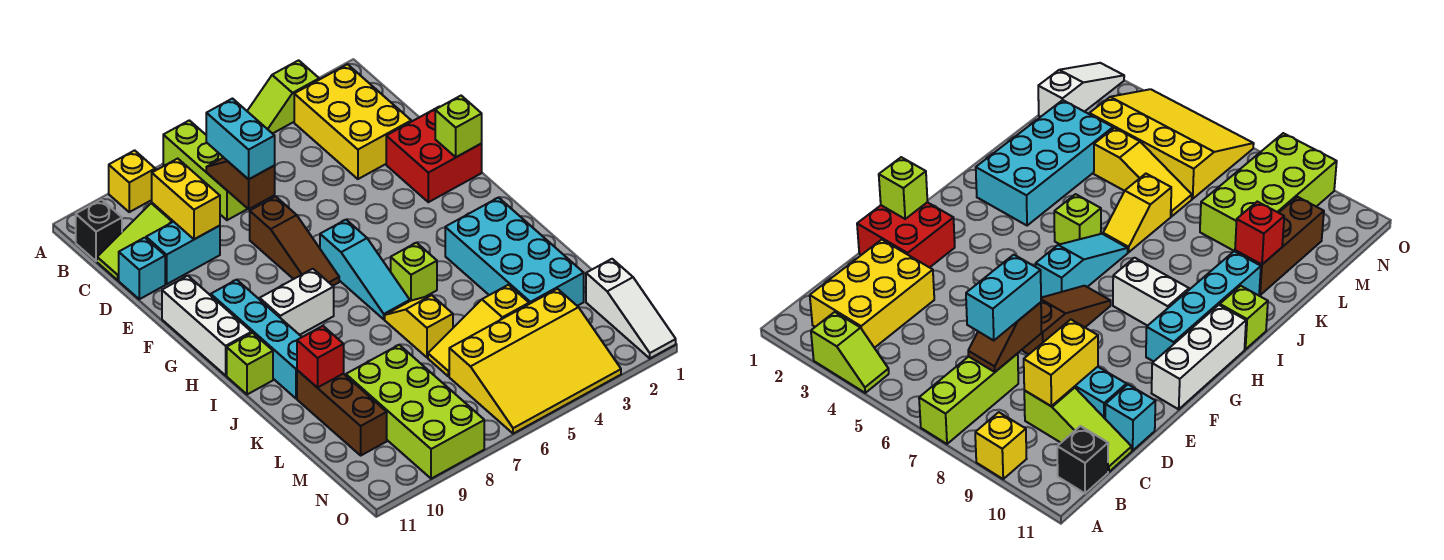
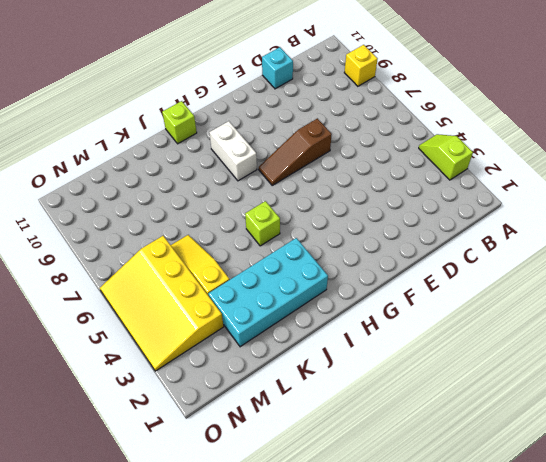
none -> lime brick A7:C7 level 1
none -> yellow brick B2:D3 level 1
none -> black brick B11 level 1

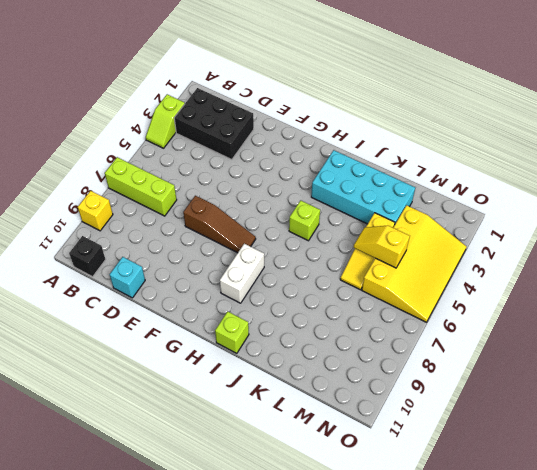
black brick B2:D3 level 1 -> yellow brick B2:D3 level 1
yellow slope L5:M5 level 2 top M -> yellow slope J6:K6 level 1 top K
none -> lime slope C9:C11 level 1 top 9
none -> cyan brick D9:D10 level 1
none -> red brick E1:F2 level 1

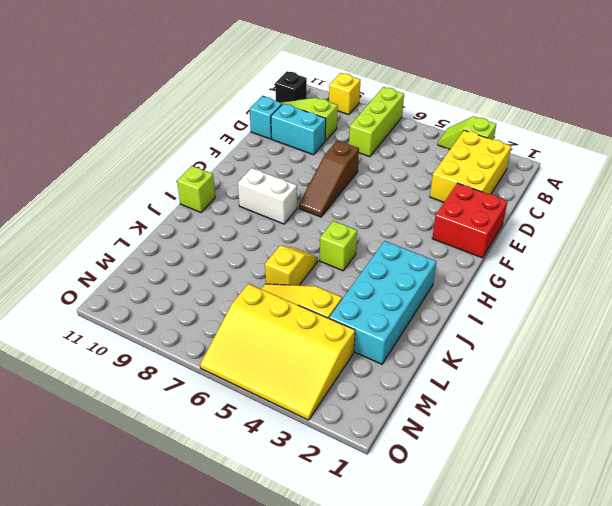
none -> white brick F11:H11 level 1
none -> cyan slope G6:I6 level 1 top G
none -> cyan brick G10:J10 level 1

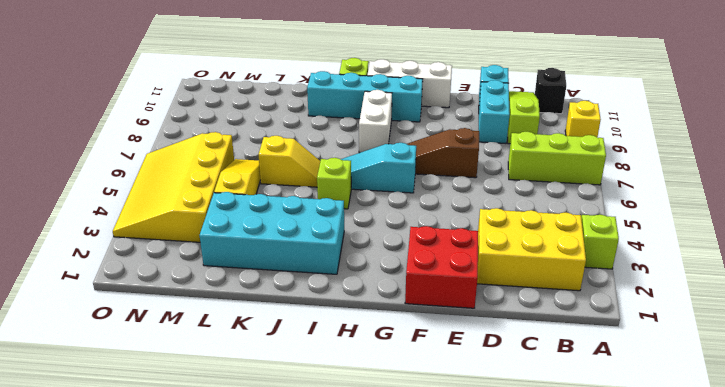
none -> brown brick K10:M10 level 1
none -> lime brick L8:O9 level 1
none -> white slope M1:O1 level 1 top M

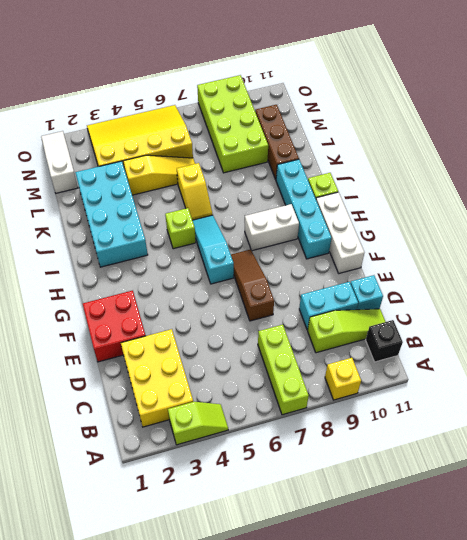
none -> brown slope C7:D7 level 2 top D
none -> yellow brick C9:D9 level 2
none -> lime brick F1 level 2

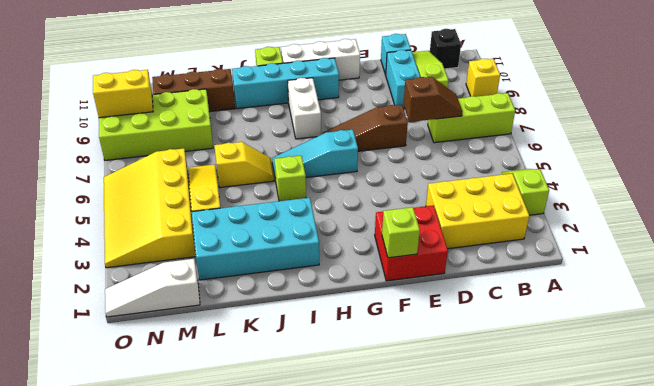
yellow brick N9:O9 level 2 -> yellow brick C9:D9 level 2
none -> red brick K10 level 2
none -> cyan brick C7:D7 level 3

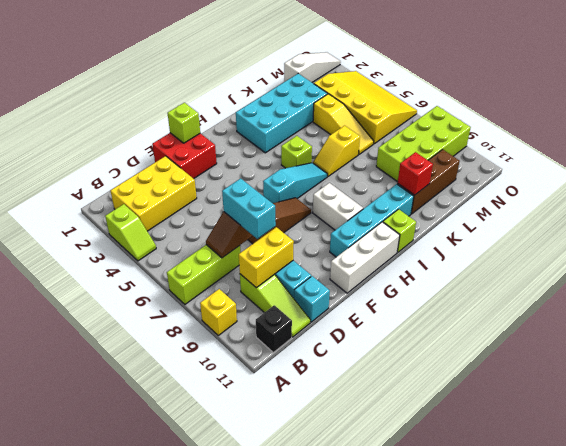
cyan brick D7:D8 level 3 -> cyan brick C7:D7 level 3

